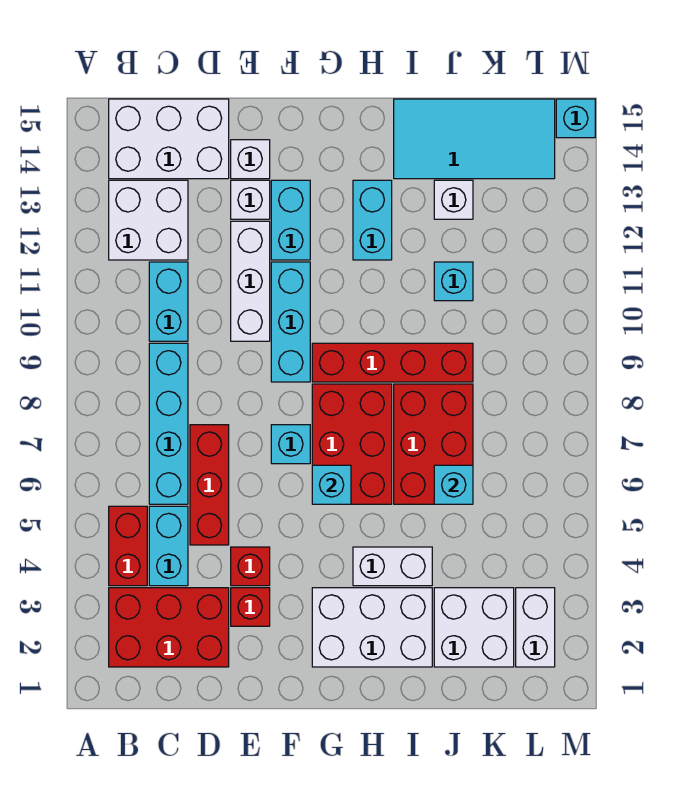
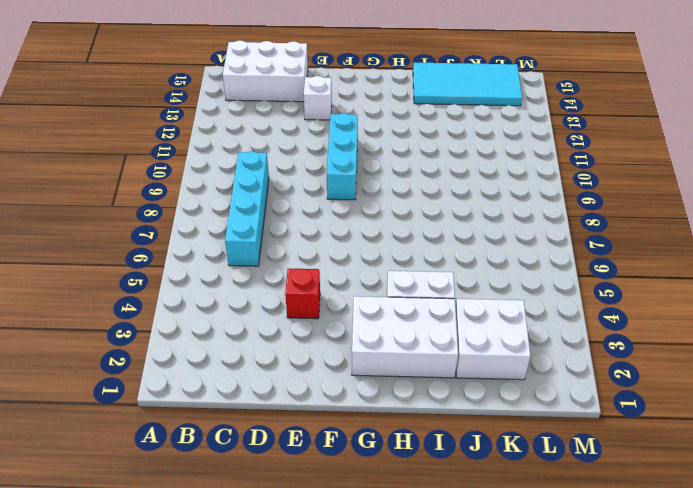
none -> red brick B2:D3 level 1
none -> red brick B4:B5 level 1
none -> white brick B12:C13 level 1
none -> cyan brick C4:C5 level 1

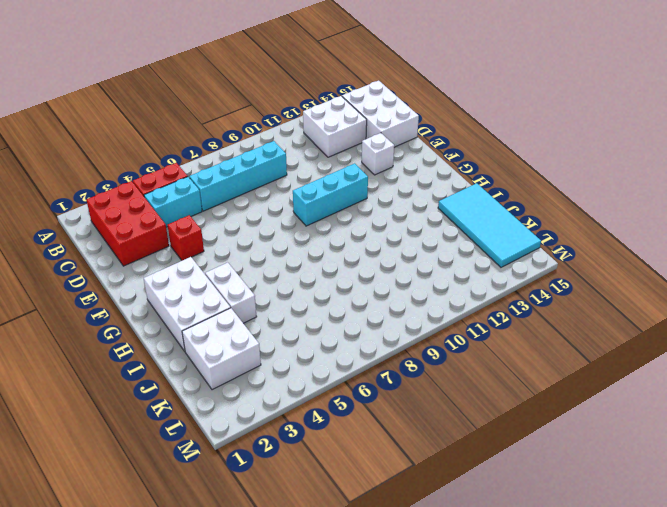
none -> cyan brick C10:C11 level 1
none -> red brick D5:D7 level 1
none -> red brick E3 level 1
none -> white brick E10:E12 level 1

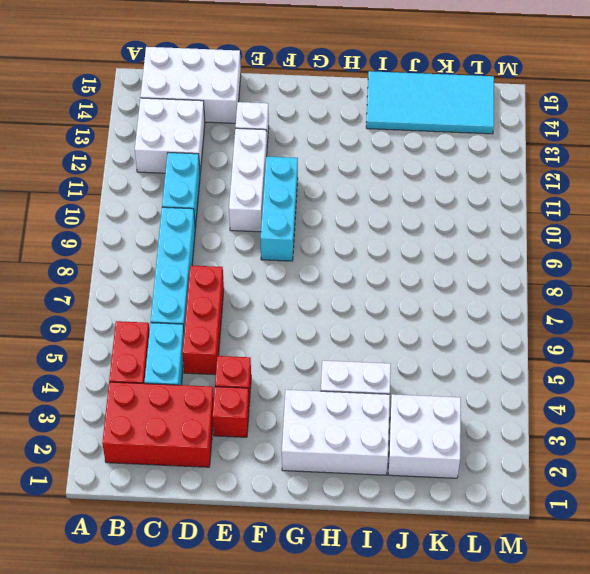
none -> white brick E14 level 1
none -> cyan brick F7 level 1
none -> cyan brick F12:F13 level 1
none -> red brick G6:H8 level 1

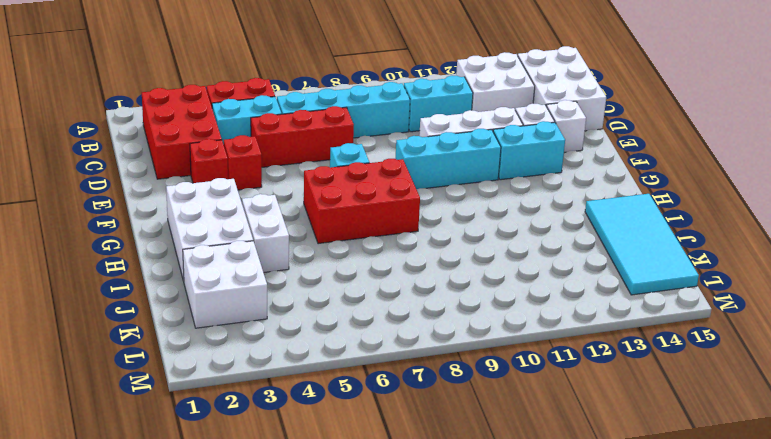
none -> red brick G9:J9 level 1
none -> cyan brick H12:H13 level 1
none -> red brick I6:J8 level 1
none -> cyan brick J11 level 1

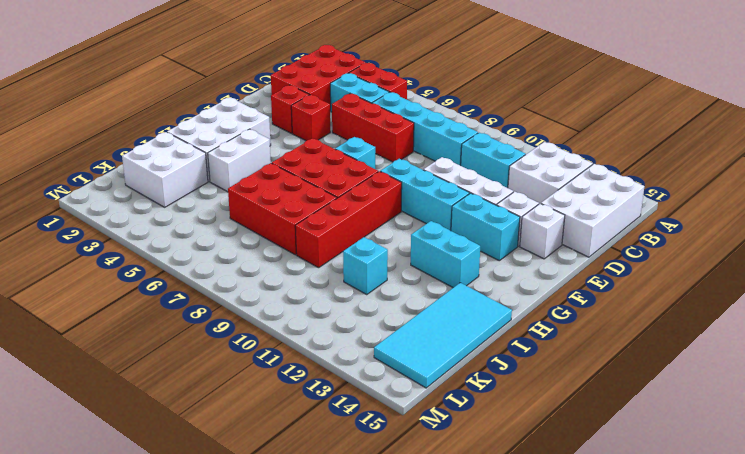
none -> white brick J13 level 1
none -> white brick L2:L3 level 1
none -> cyan brick M15 level 1
none -> cyan brick G6 level 2

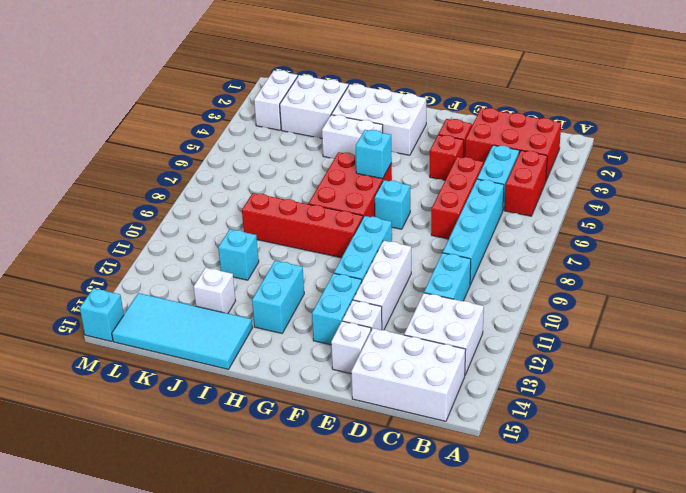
none -> red brick I6:J8 level 1
none -> cyan brick J6 level 2

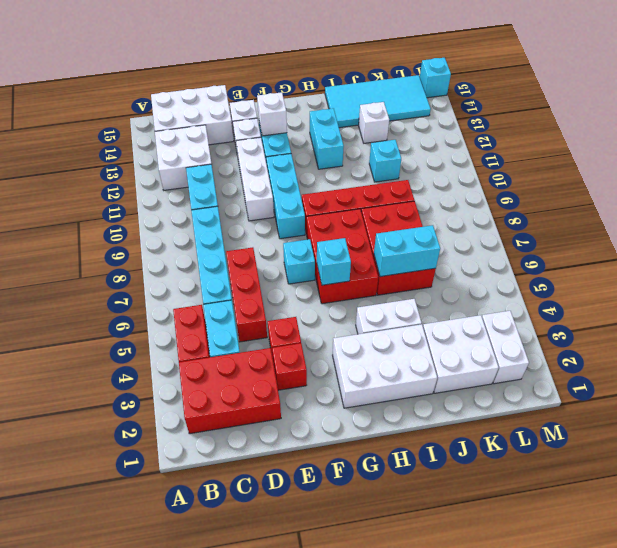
white brick F13 level 2 -> none
cyan brick I6:J6 level 2 -> cyan brick J6 level 2

